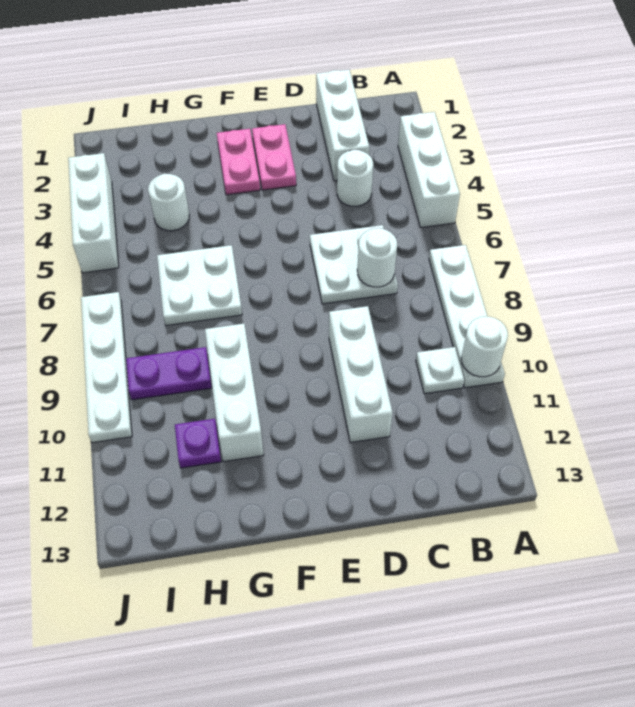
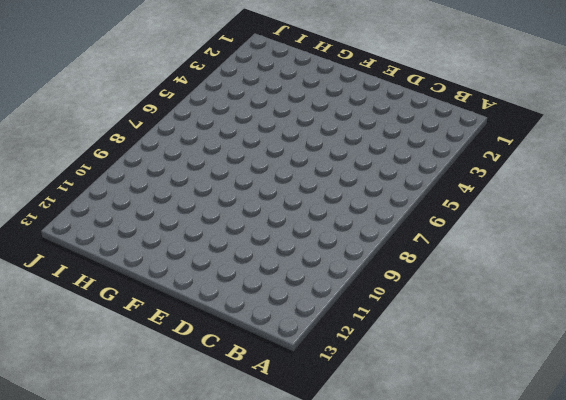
none -> white brick A3:A5 level 1
none -> white plate A7:A10 level 1
none -> white plate B10 level 1

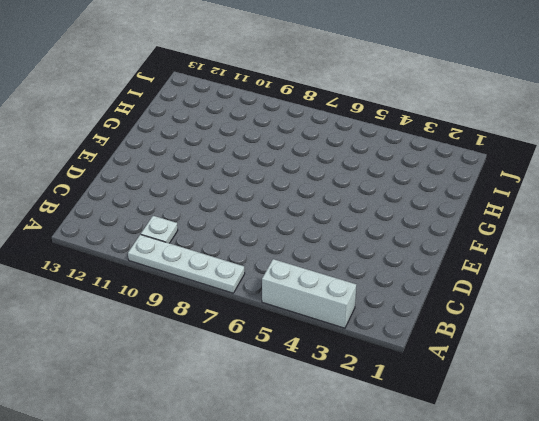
none -> white brick C1:C3 level 1
none -> white round brick C4 level 1
none -> white plate C6:D7 level 1

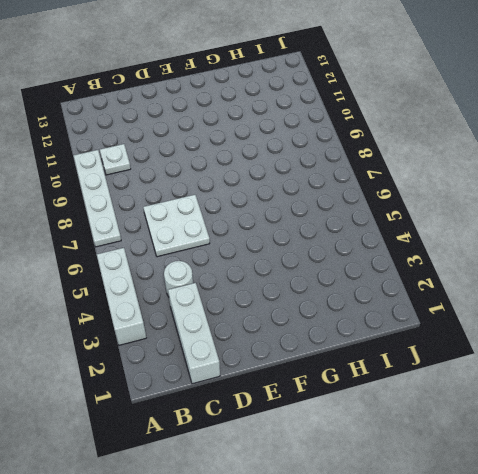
none -> white brick D9:D11 level 1
none -> pink plate E2:E3 level 1
none -> pink plate F2:F3 level 1

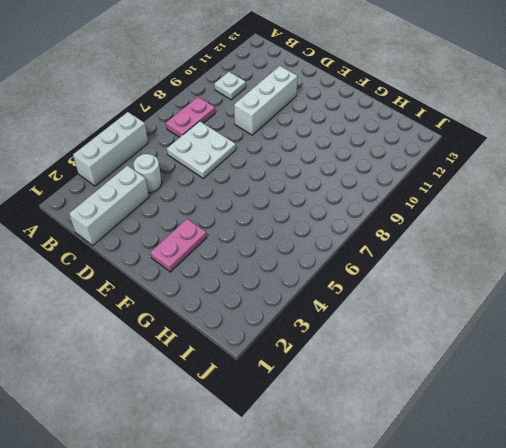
pink plate B7:B8 level 1 -> pink plate E2:E3 level 1
none -> white plate A7:A10 level 1
none -> white plate G6:H7 level 1
none -> white brick G9:G11 level 1

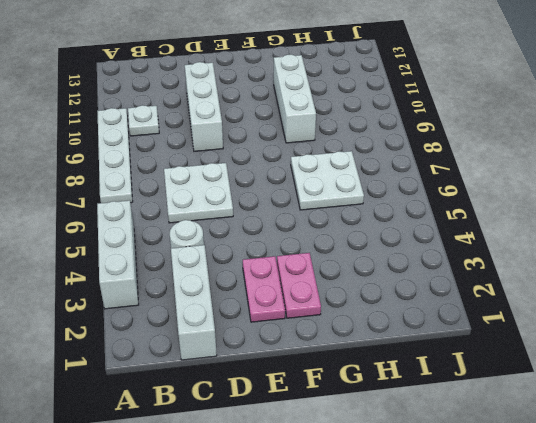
none -> white round brick H4 level 1
none -> purple plate H9:I9 level 1
none -> purple plate H11 level 1

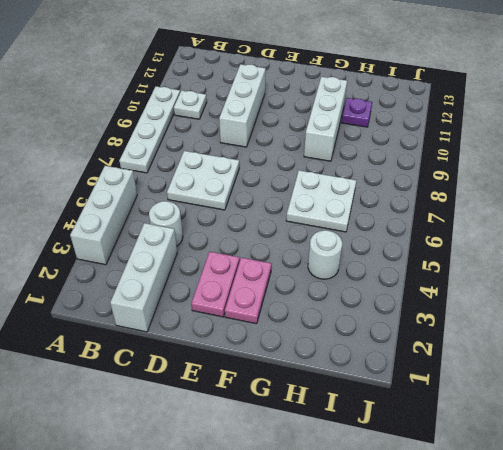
none -> purple plate H9:I9 level 1
none -> white brick J3:J5 level 1
none -> white plate J7:J10 level 1

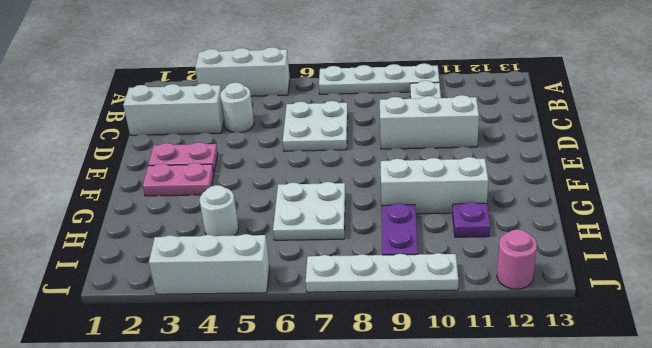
pink round brick J12 level 1 -> none
none -> white round brick A10 level 2
none -> white round brick C7 level 2

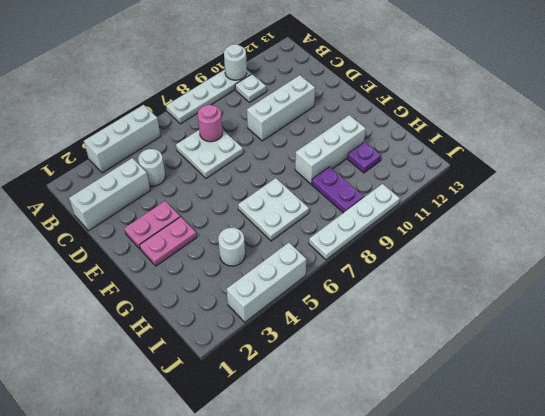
pink round brick C7 level 2 -> white round brick C7 level 2

